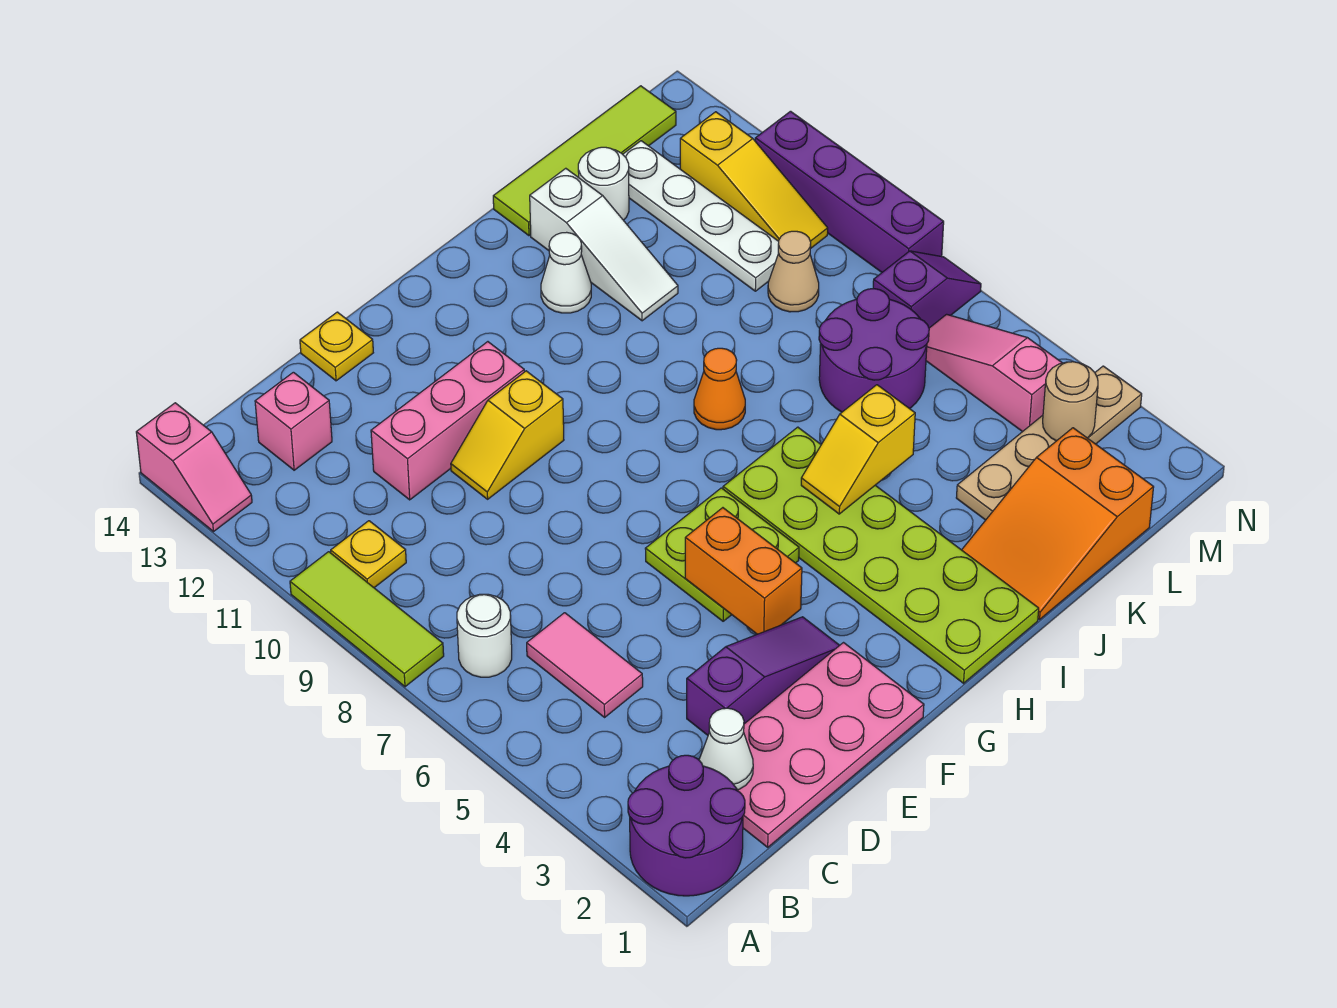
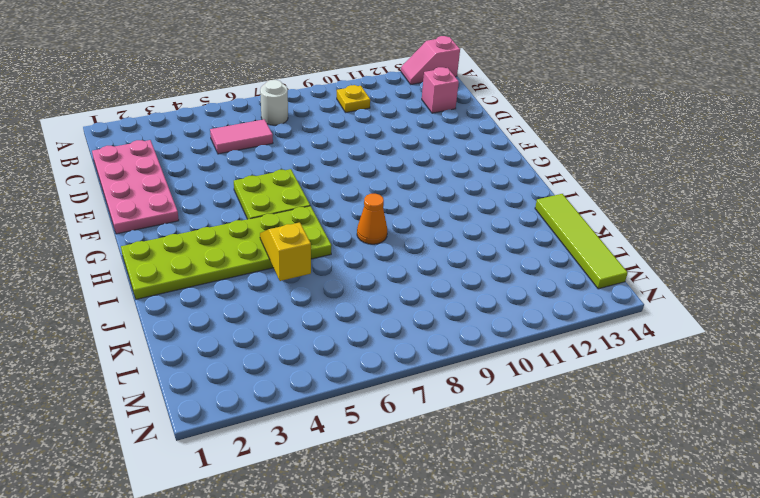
none -> purple round brick A1:B2 level 1
none -> lime tile A8:A10 level 1
none -> purple slope D3:F3 level 1 top D
none -> pink brick D11:F11 level 1

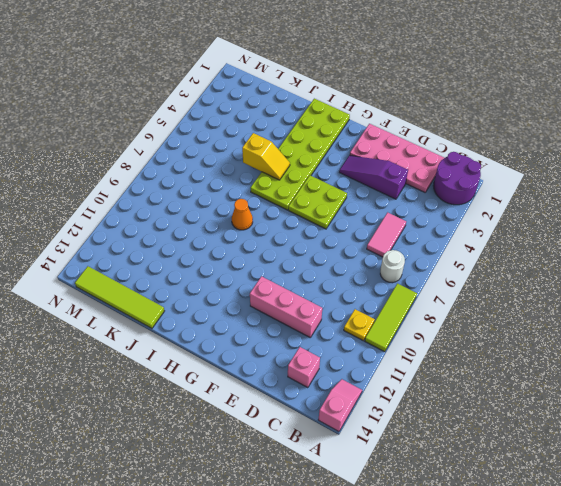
none -> yellow slope E10:F10 level 1 top F
none -> yellow plate E14 level 1
none -> white cone I12 level 1
none -> orange slope J1:L2 level 1 top L

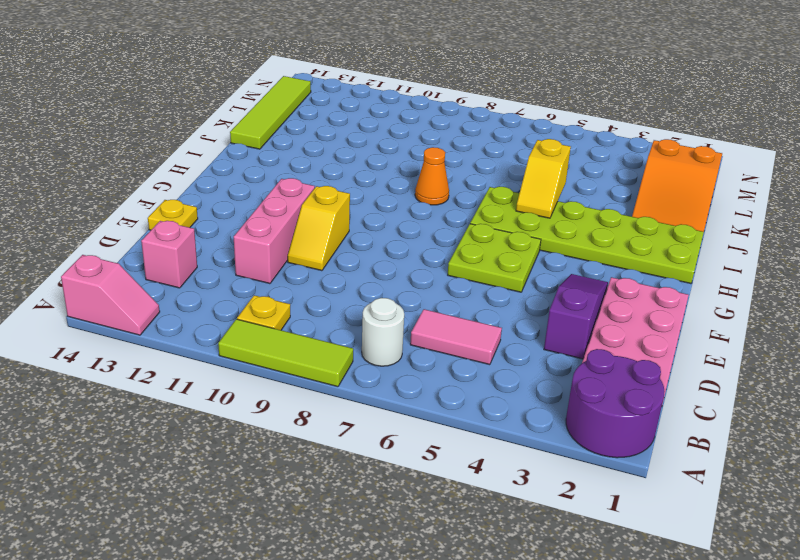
none -> white cone I12 level 1
none -> white slope J11:J13 level 1 top 13
none -> tan plate K3:N3 level 1
none -> purple round brick K6:L7 level 1

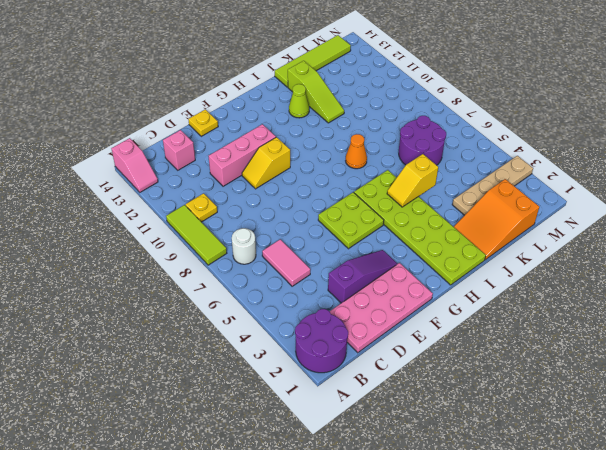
lime cone I12 level 1 -> white cone I12 level 1
lime slope J11:J13 level 1 top 13 -> white slope J11:J13 level 1 top 13
none -> white round brick K13 level 1
none -> tan cone L9 level 1
none -> white plate L10:L13 level 1
none -> pink slope M4:M6 level 1 top 4

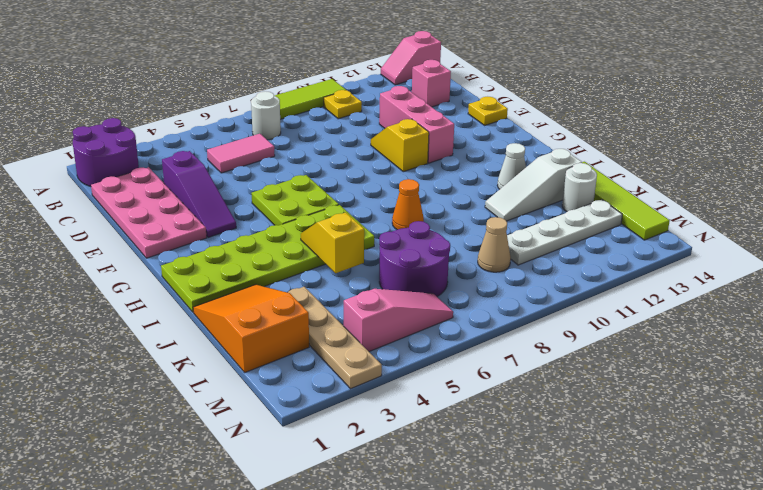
none -> purple slope M7:N7 level 1 top M
none -> yellow slope M10:M12 level 1 top 12
none -> purple brick N8:N11 level 1
none -> white cone C2 level 2

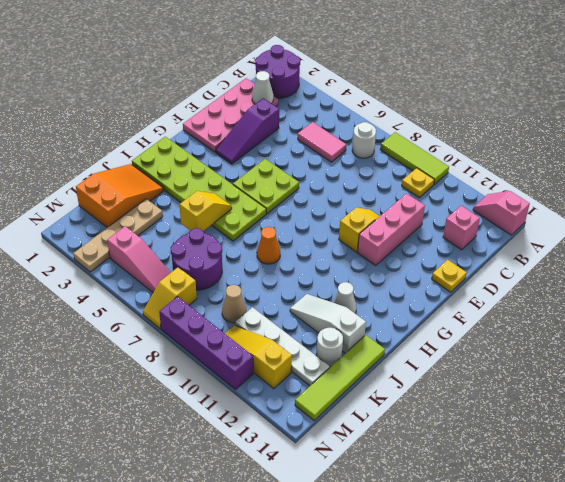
yellow slope M7:N7 level 1 top M -> purple slope M7:N7 level 1 top M
none -> orange brick F4:F5 level 2
none -> tan round brick M3 level 2

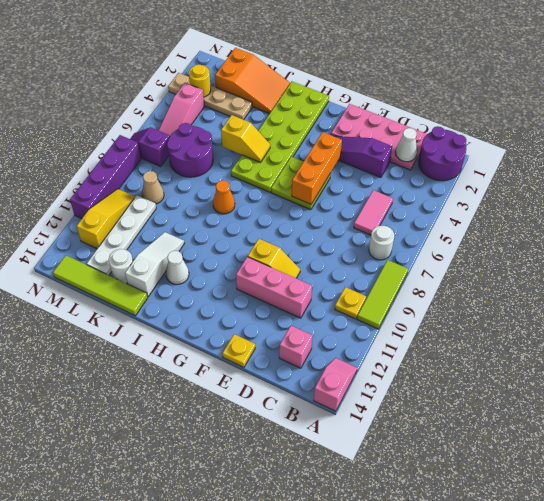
orange brick F4:F6 level 2 -> orange brick F4:F5 level 2
yellow round brick M3 level 2 -> tan round brick M3 level 2

